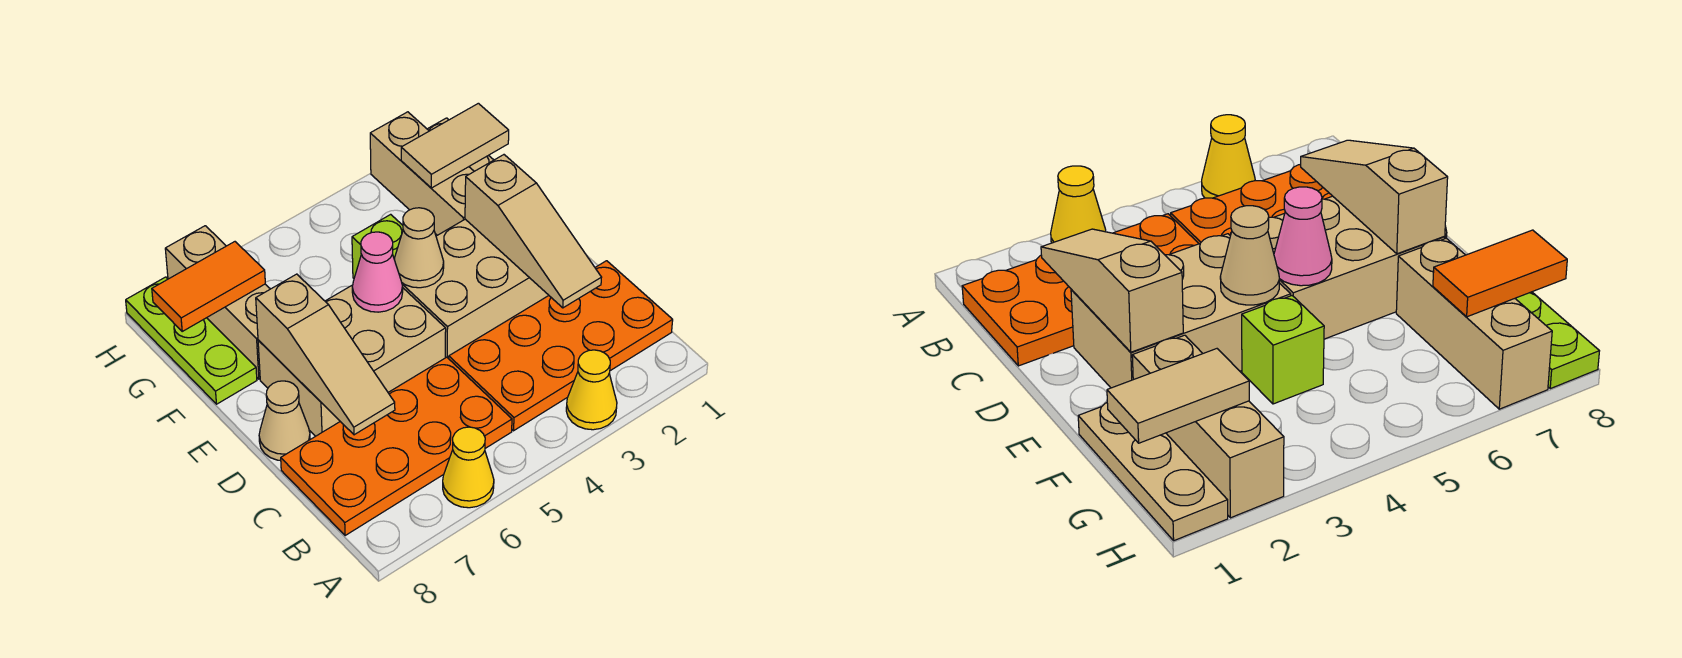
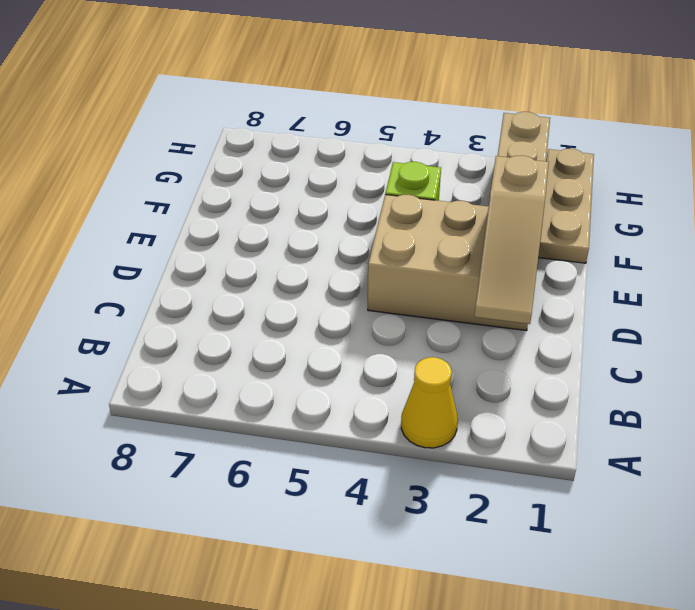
none -> yellow cone A6 level 1
none -> orange plate B1:C4 level 1
none -> orange plate B5:C8 level 1

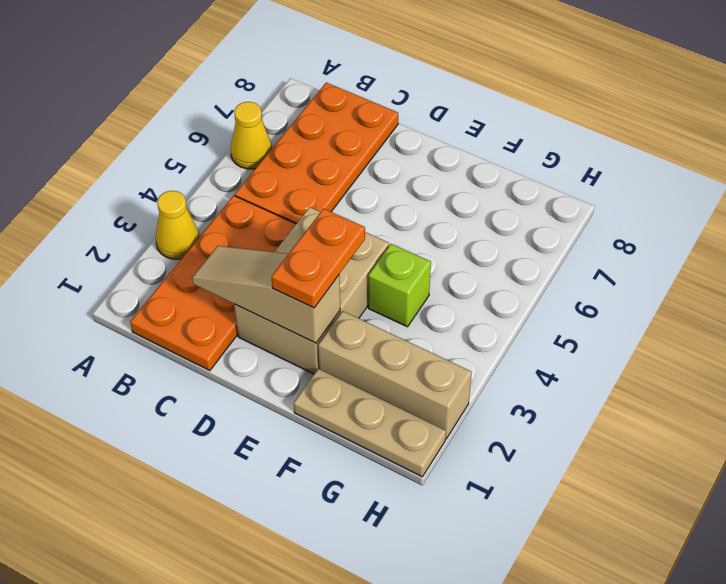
orange plate E2:E3 level 3 -> none
none -> tan brick D5:E7 level 1
none -> tan cone D8 level 1
none -> tan brick F7:H7 level 1

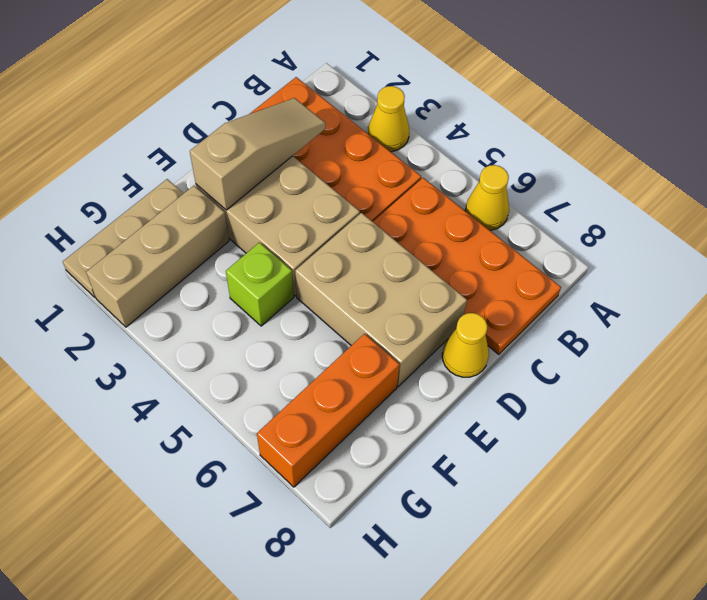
yellow cone D8 level 1 -> tan cone D8 level 1
orange brick F7:H7 level 1 -> tan brick F7:H7 level 1
none -> lime plate F8:H8 level 1
none -> tan slope C7:E7 level 2 top E
none -> tan cone E4 level 2

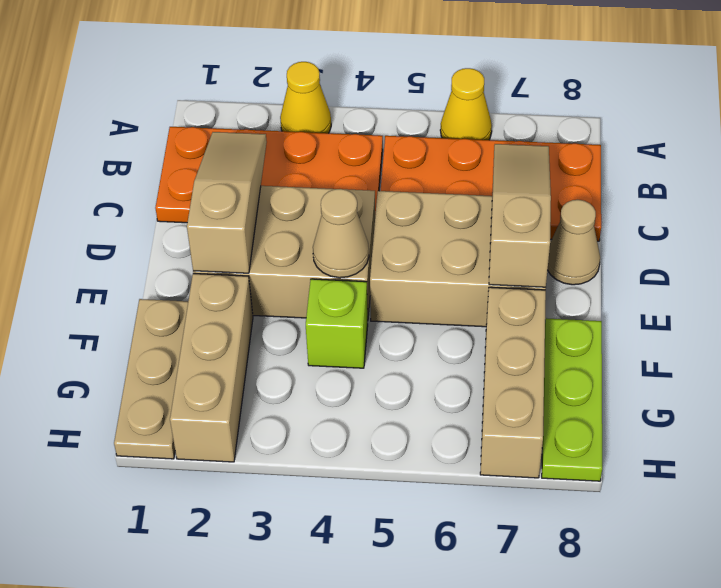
none -> pink cone E5 level 2
none -> tan tile G1:G2 level 2
none -> orange tile G7:G8 level 2

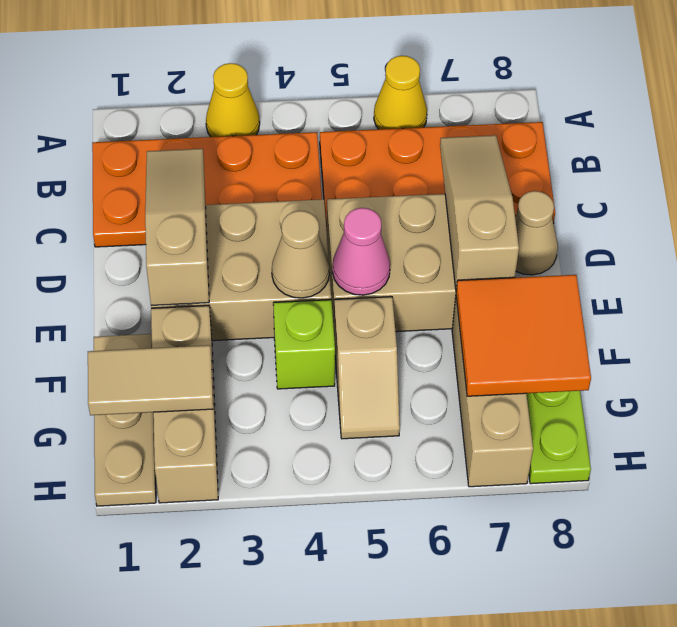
tan slope F5:G5 level 1 top F -> none
orange tile F7:G8 level 2 -> orange tile G7:G8 level 2

